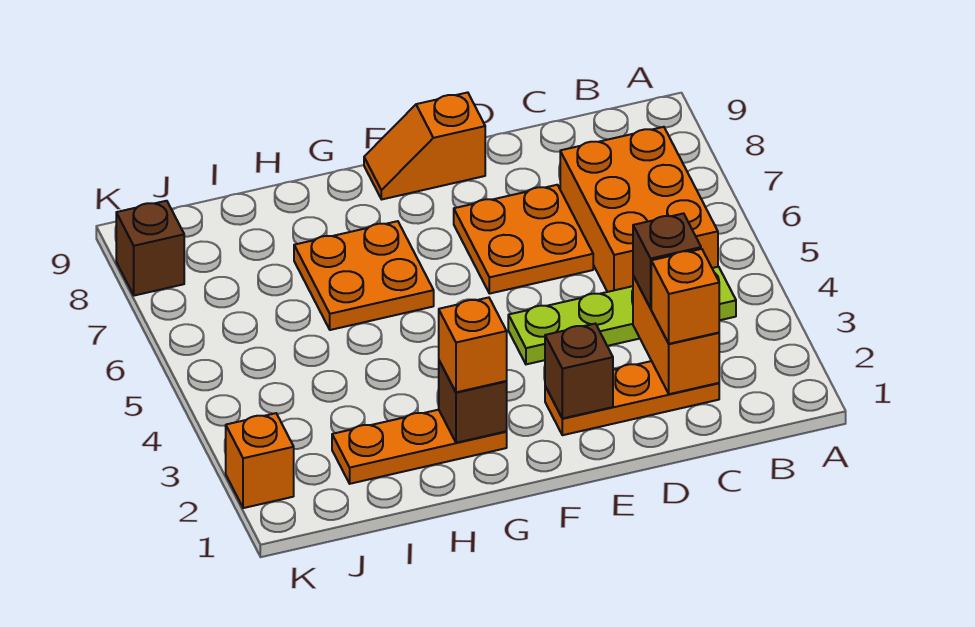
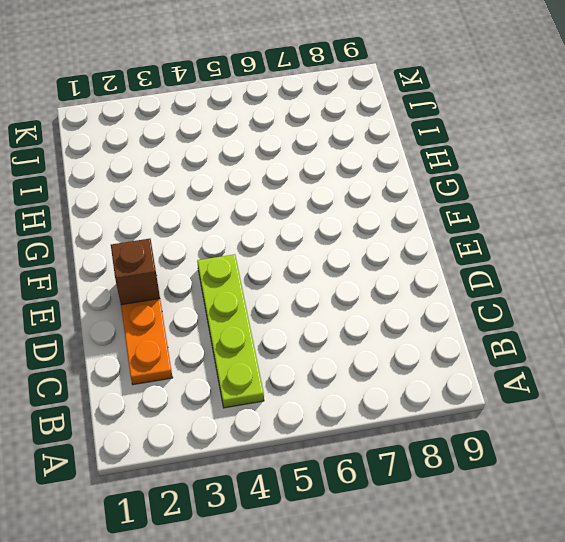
none -> orange brick B5:C7 level 1
none -> orange plate D6:E7 level 1
none -> orange slope E9:F9 level 1 top E

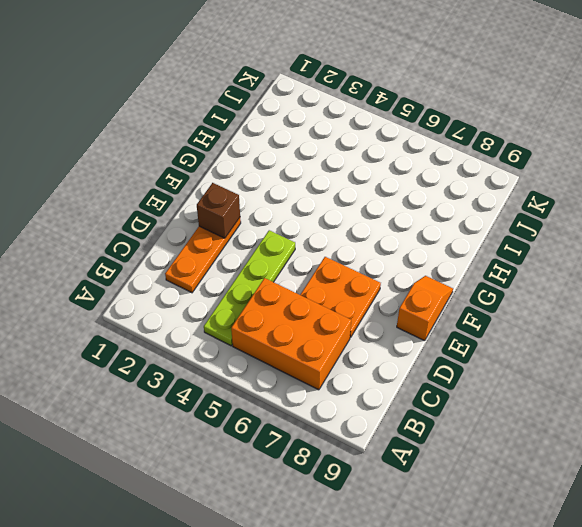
none -> orange plate G2:I2 level 1
none -> orange plate G6:H7 level 1
none -> orange brick K2 level 1

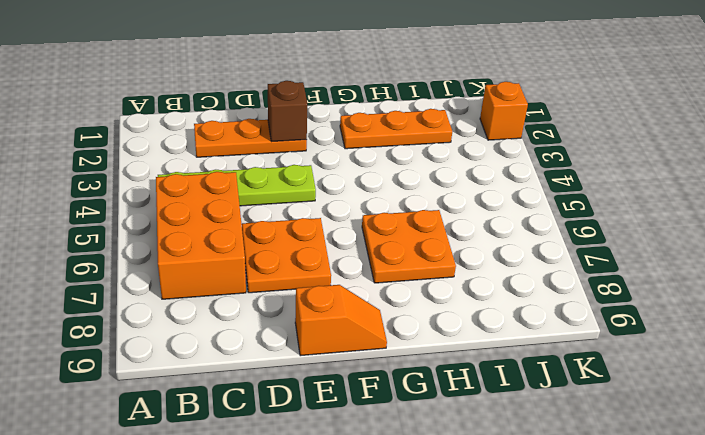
none -> brown brick K8 level 1
none -> orange brick C2:C3 level 2
none -> brown brick G2 level 2

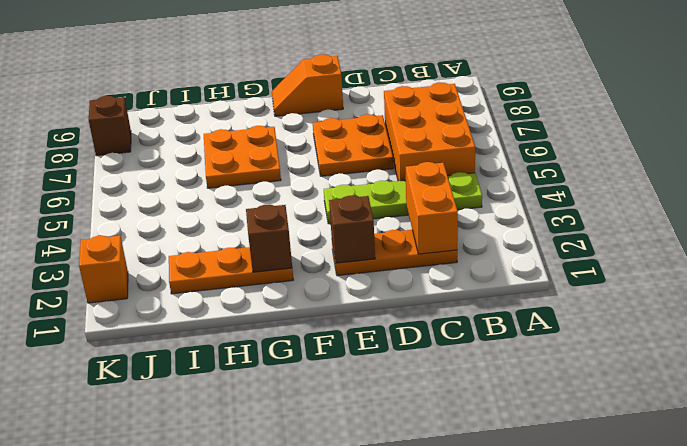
none -> orange brick C2 level 3
none -> brown brick C3 level 3
none -> orange brick G2 level 3

